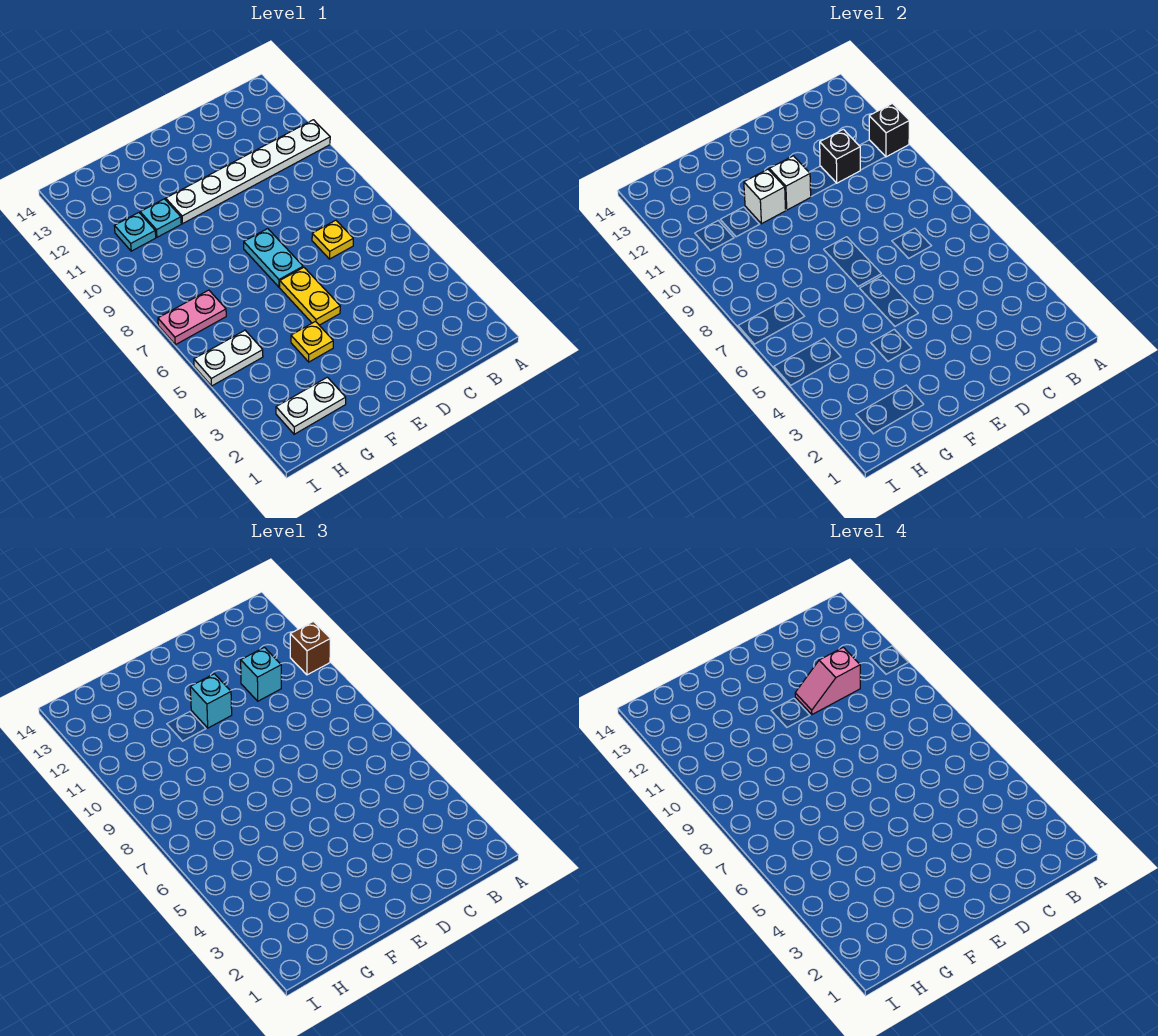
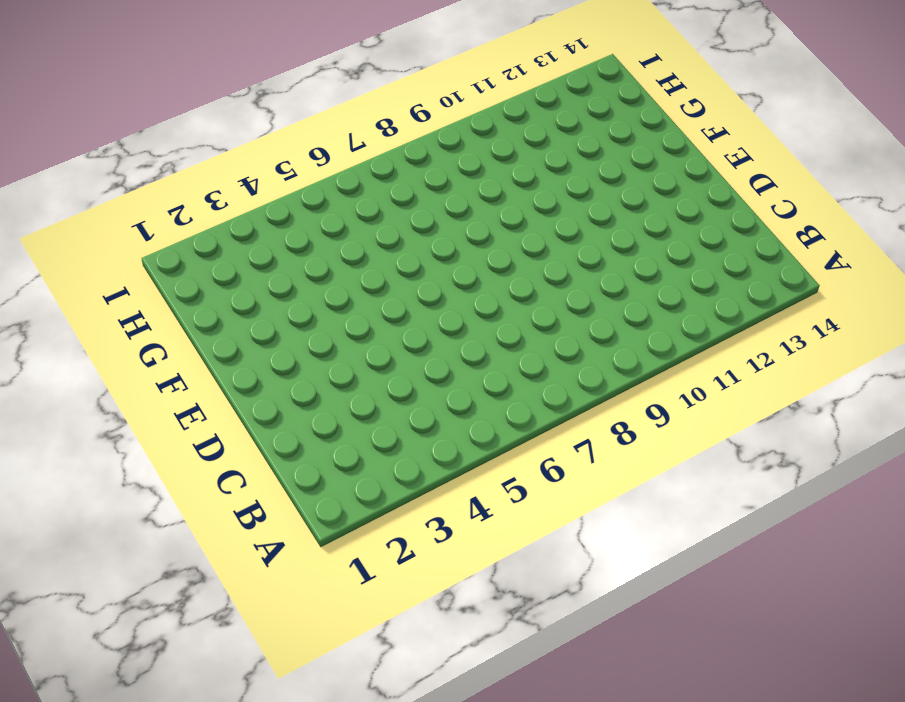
none -> white plate A11:F11 level 1
none -> yellow plate C7 level 1
none -> yellow plate E5:E6 level 1

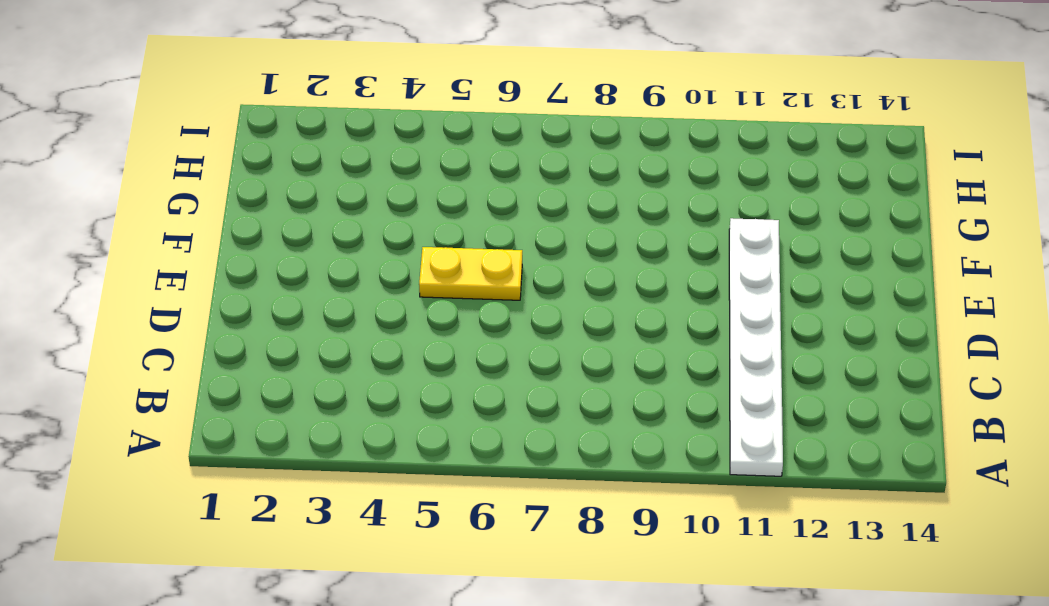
none -> yellow plate C7 level 1
none -> cyan plate E7:E8 level 1
none -> yellow plate F4 level 1

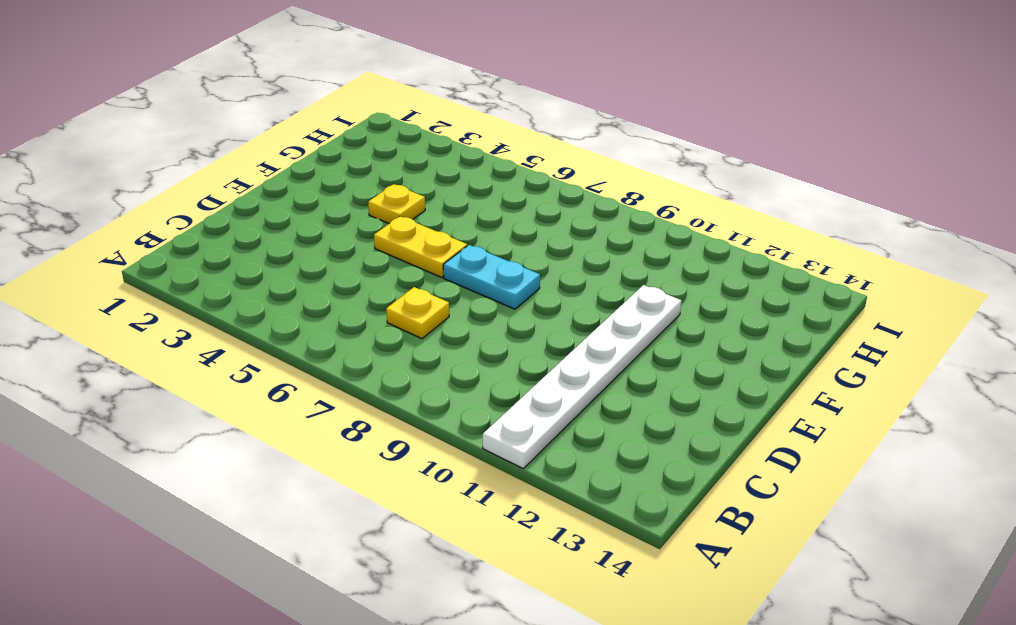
none -> white plate G2:H2 level 1
none -> cyan plate G11 level 1
none -> white plate H5:I5 level 1

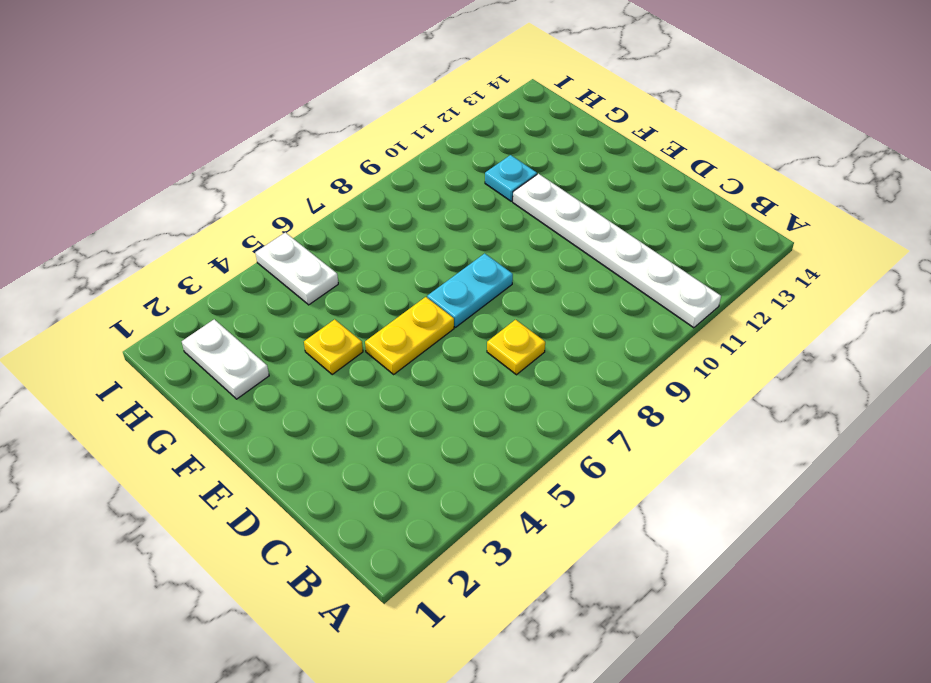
none -> pink plate H7:I7 level 1
none -> cyan plate H11 level 1
none -> black brick A11 level 2

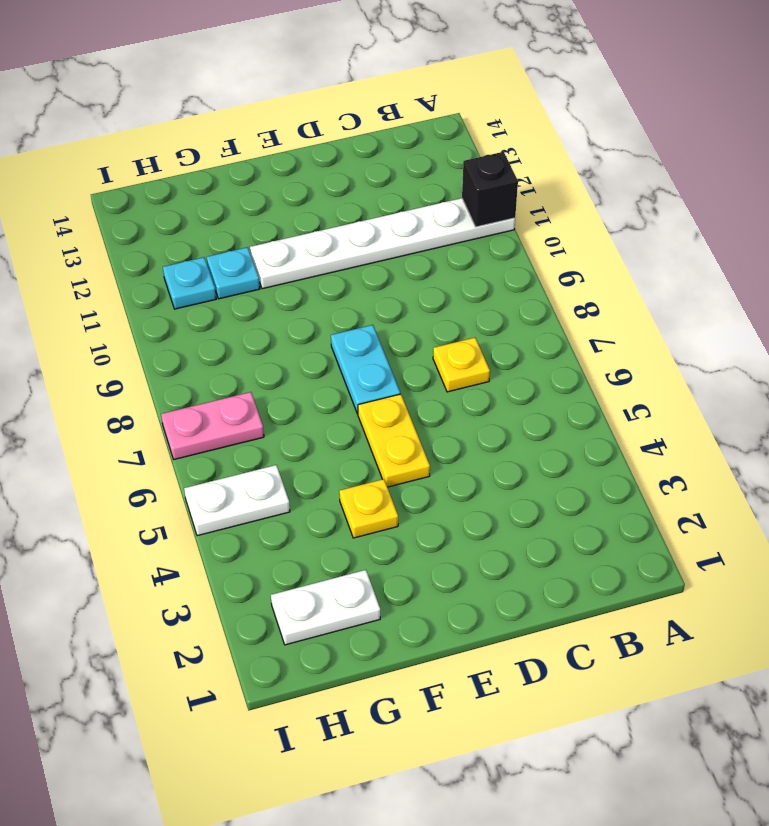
none -> black brick C11 level 2
none -> white brick E11 level 2
none -> white brick F11 level 2

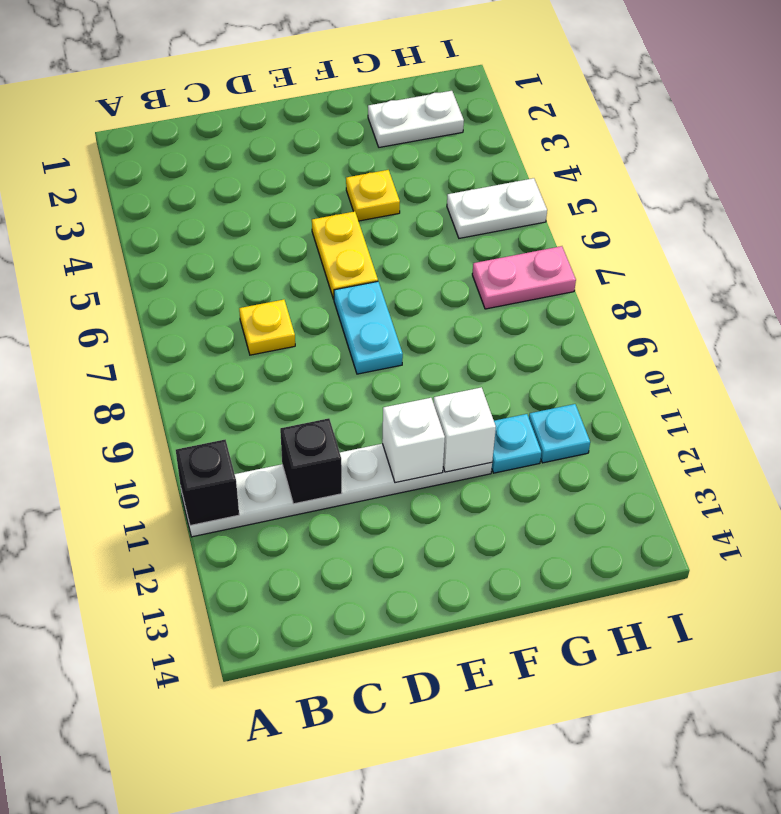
none -> brown brick A11 level 3
none -> cyan brick C11 level 3
none -> cyan brick E11 level 3

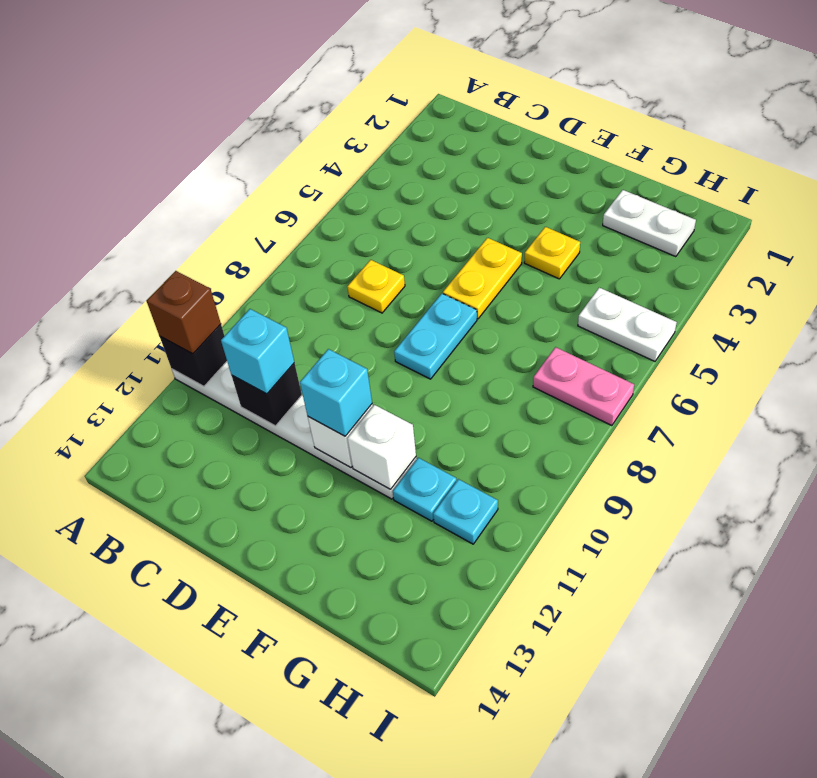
none -> pink slope C11:D11 level 4 top C

